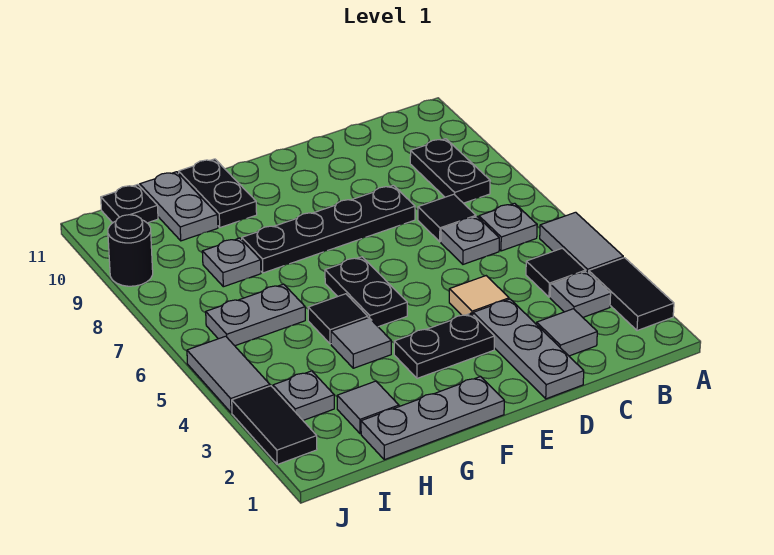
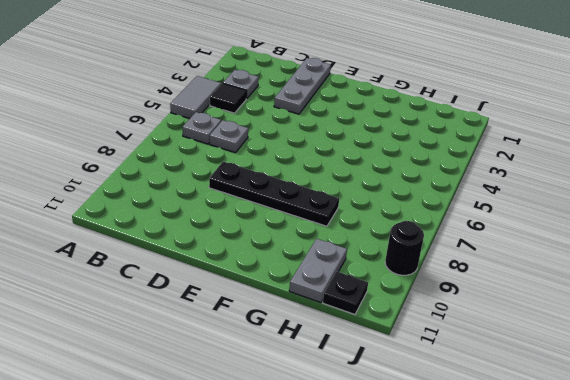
none -> black tile A2:A3 level 1
none -> black plate B8:B9 level 1
none -> grey tile C2 level 1

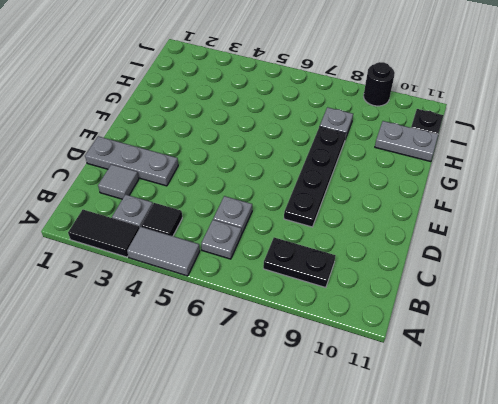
none -> black tile C7 level 1
none -> tan tile D4 level 1
none -> black plate E3:F3 level 1

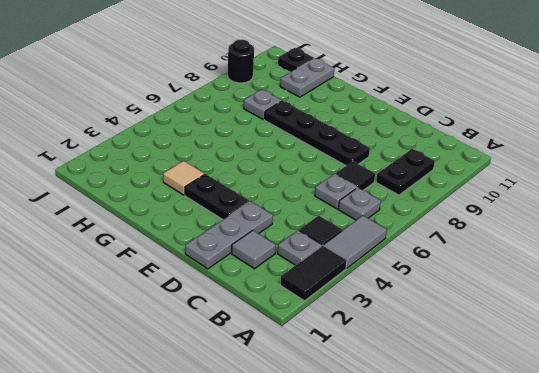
tan tile G3 level 1 -> tan tile D4 level 1
none -> grey plate F1:H1 level 1
none -> black plate F5:F6 level 1
none -> grey tile G4 level 1

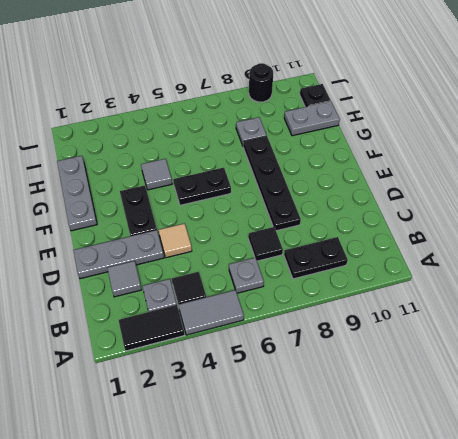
none -> grey plate C6 level 1
none -> black tile G5 level 1
none -> black plate G10:G11 level 1

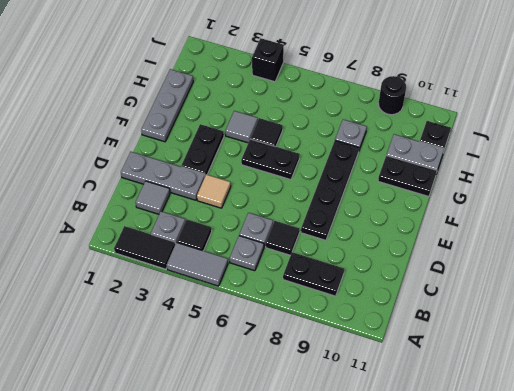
black brick J4 level 1 -> grey tile J4:J5 level 1
none -> grey tile H2 level 1
none -> grey plate H6:I6 level 1
none -> grey plate I3 level 1

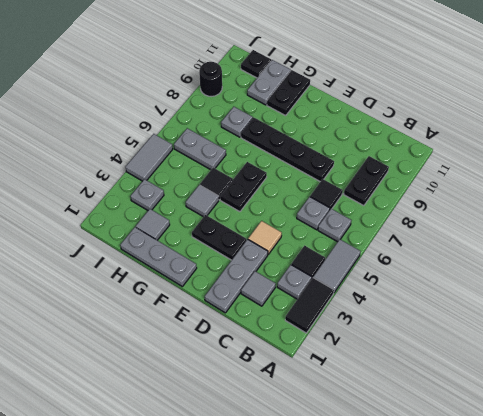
none -> black tile J2:J3 level 1

